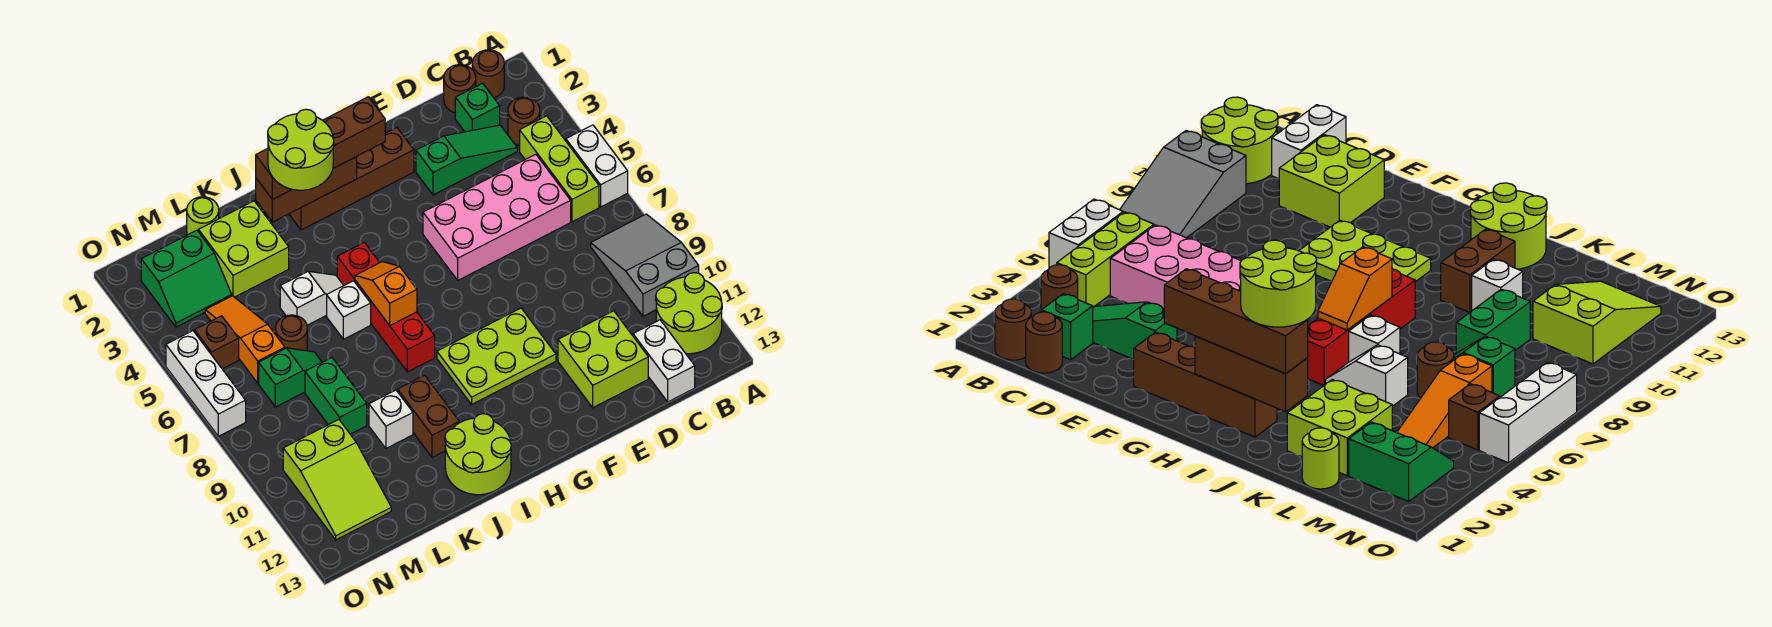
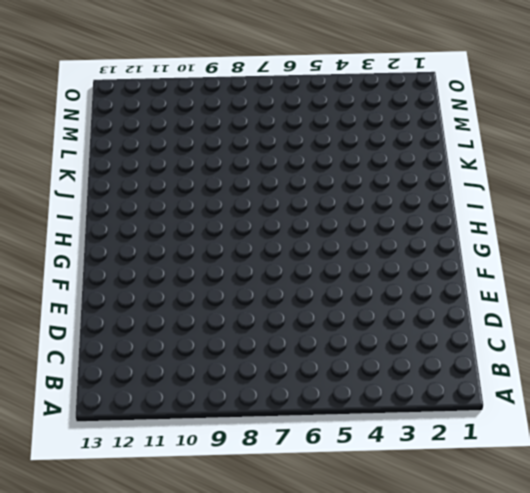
none -> white brick A5:A6 level 1
none -> grey slope A8:B10 level 1 top 10
none -> lime round brick A11:B12 level 1
none -> brown round brick B1 level 1

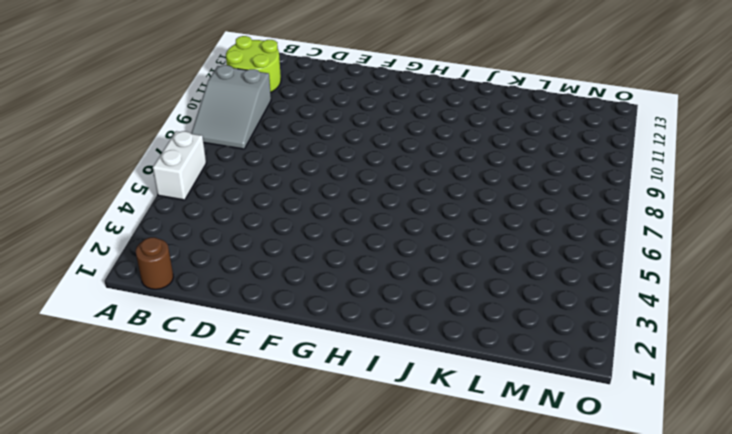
none -> brown round brick B3 level 1
none -> lime brick B4:B6 level 1
none -> brown round brick C1 level 1
none -> green brick C2 level 1

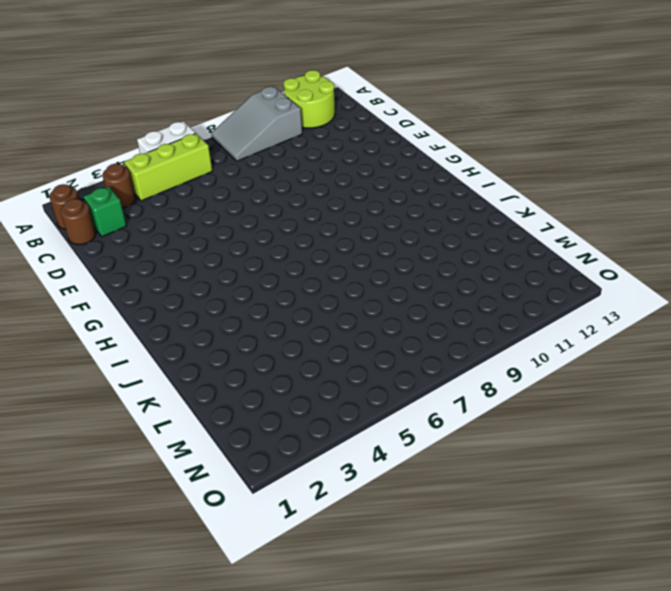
none -> green slope C3:E3 level 1 top E
none -> pink brick C5:F6 level 1
none -> white brick C12:C13 level 1
none -> lime brick D11:E12 level 1

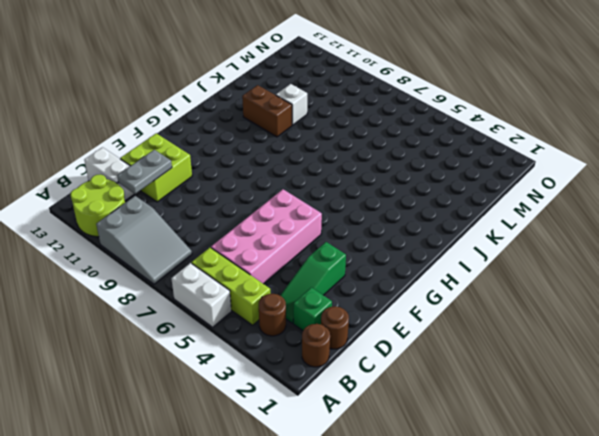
grey plate C11:D11 level 2 -> none
none -> brown brick F2:I2 level 1
none -> lime plate F9:H10 level 1
none -> red brick I5:I8 level 1
none -> lime round brick I12:J13 level 1

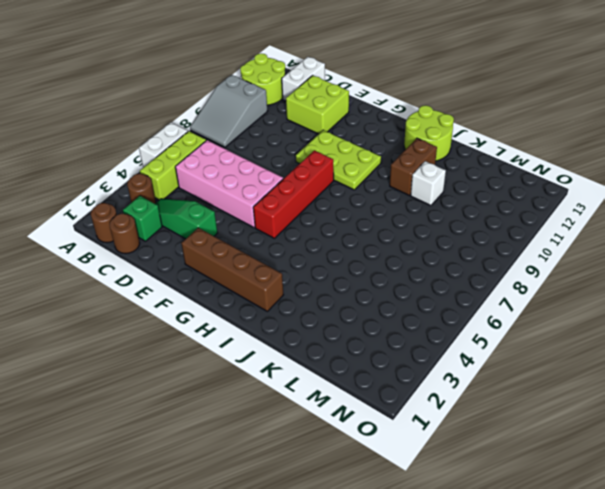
red brick G5:G8 level 1 -> red brick I5:I8 level 1
none -> white slope J5:K5 level 1 top K
none -> white brick J6 level 1
none -> lime brick K2:L3 level 1
none -> lime round brick L1 level 1

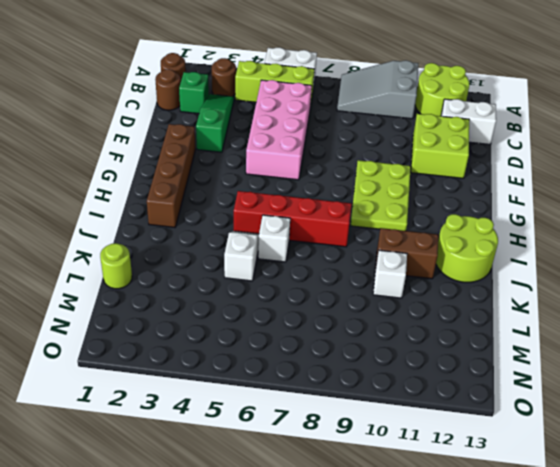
none -> lime brick K2:L3 level 1
none -> brown round brick L6 level 1
none -> green slope L7:M7 level 1 top M
none -> green brick L8:L9 level 1

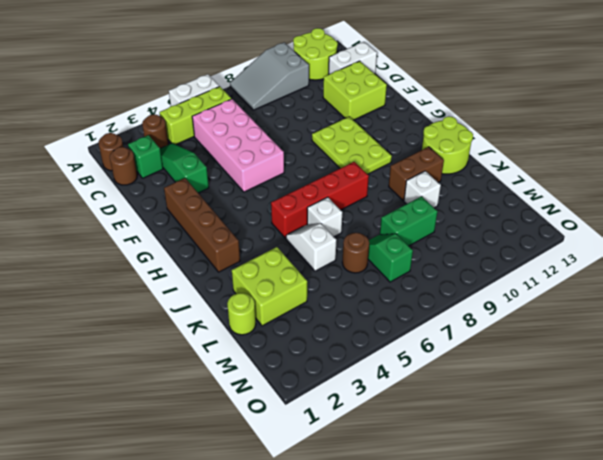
none -> green slope M2:N3 level 1 top 2
none -> orange slope M4:M6 level 1 top 6
none -> lime slope M10:N12 level 1 top 10
none -> brown brick N5 level 1

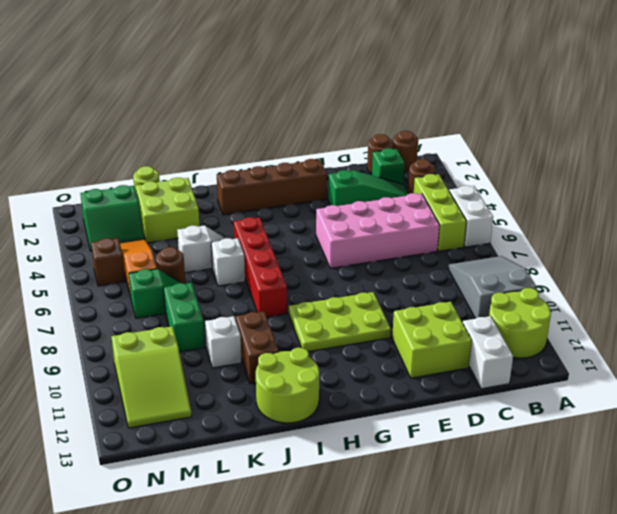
none -> white brick O5:O7 level 1
none -> brown brick H2:J2 level 2
none -> orange slope I6:I7 level 2 top 7
none -> brown brick G2:J2 level 3

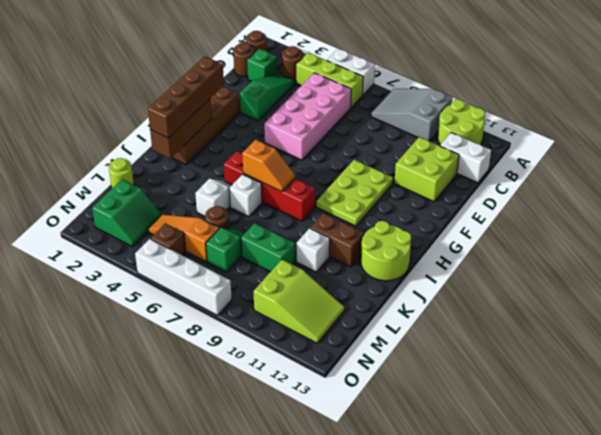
orange slope I6:I7 level 2 top 6 -> orange slope I6:I7 level 2 top 7
white brick O5:O8 level 1 -> white brick O5:O7 level 1
none -> lime brick K2:L3 level 1
none -> lime round brick I2:J3 level 4

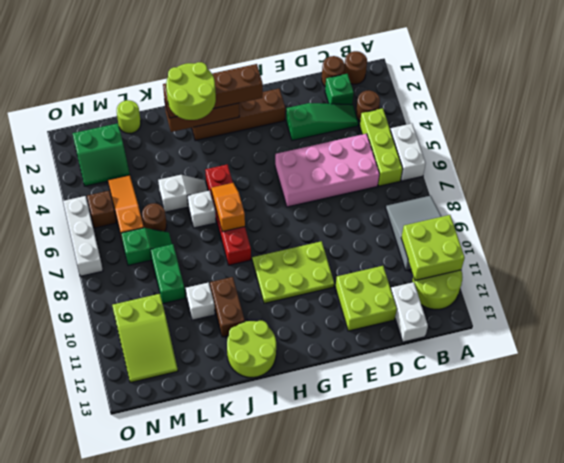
lime brick A10:B11 level 2 -> lime brick K2:L3 level 1

